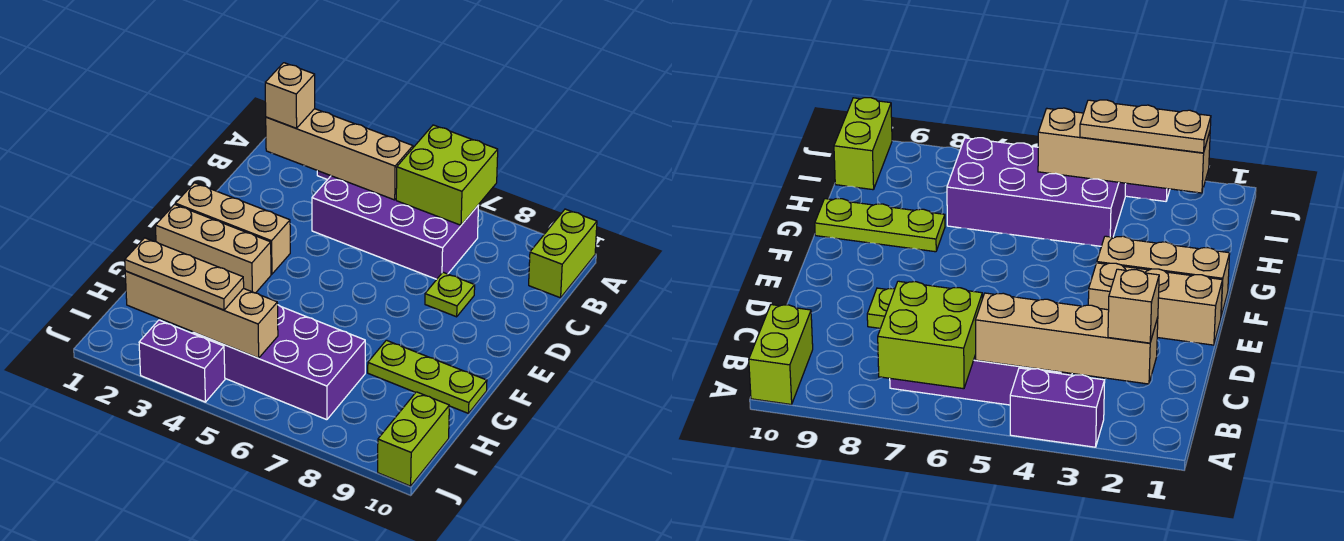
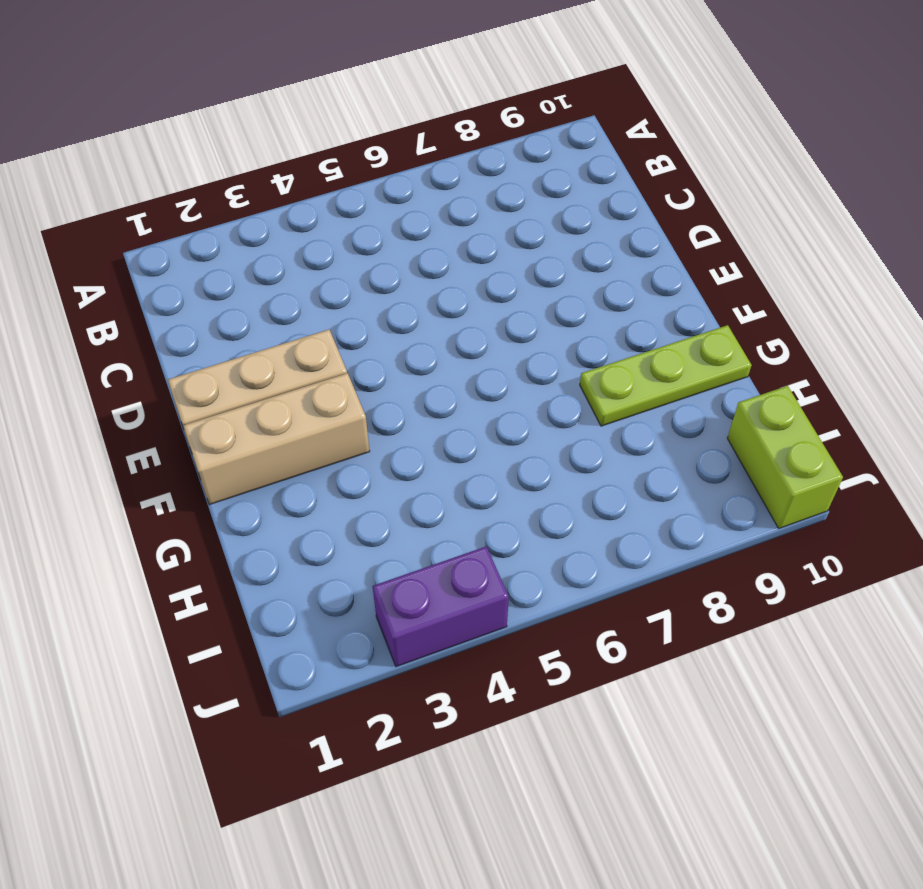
none -> purple brick A3:A4 level 1
none -> lime brick A10:B10 level 1
none -> purple brick B4:C7 level 1

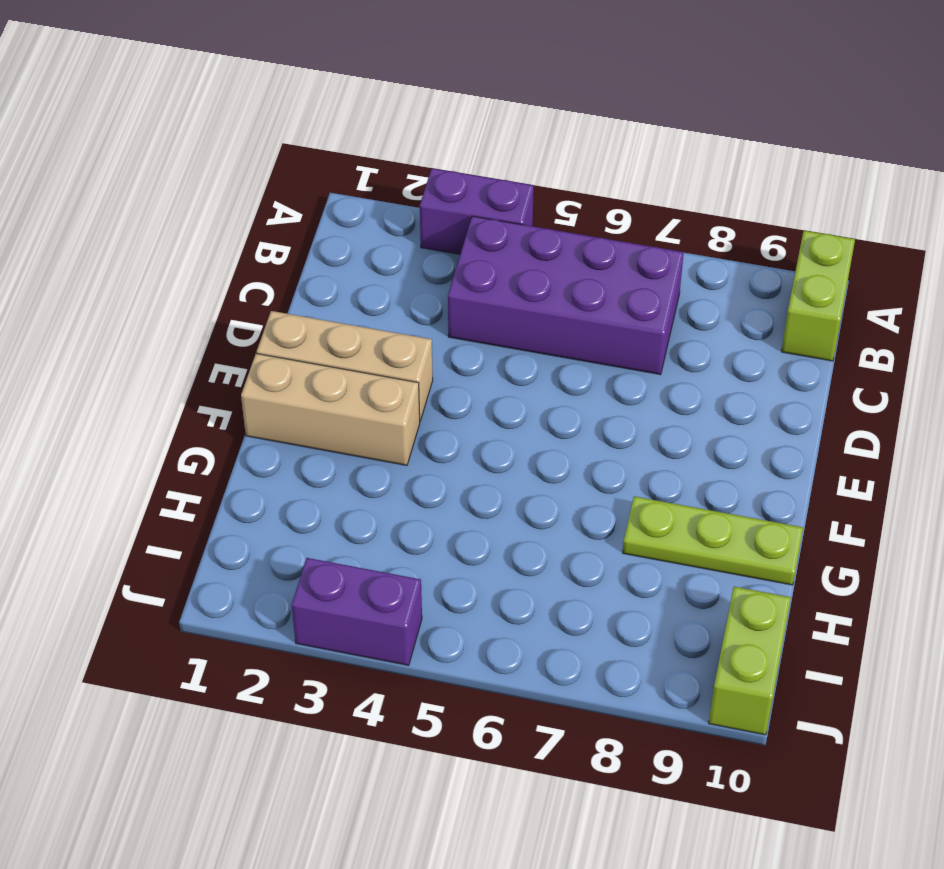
none -> lime plate D8 level 1
none -> purple brick H4:I7 level 1
none -> lime brick A6:B7 level 2

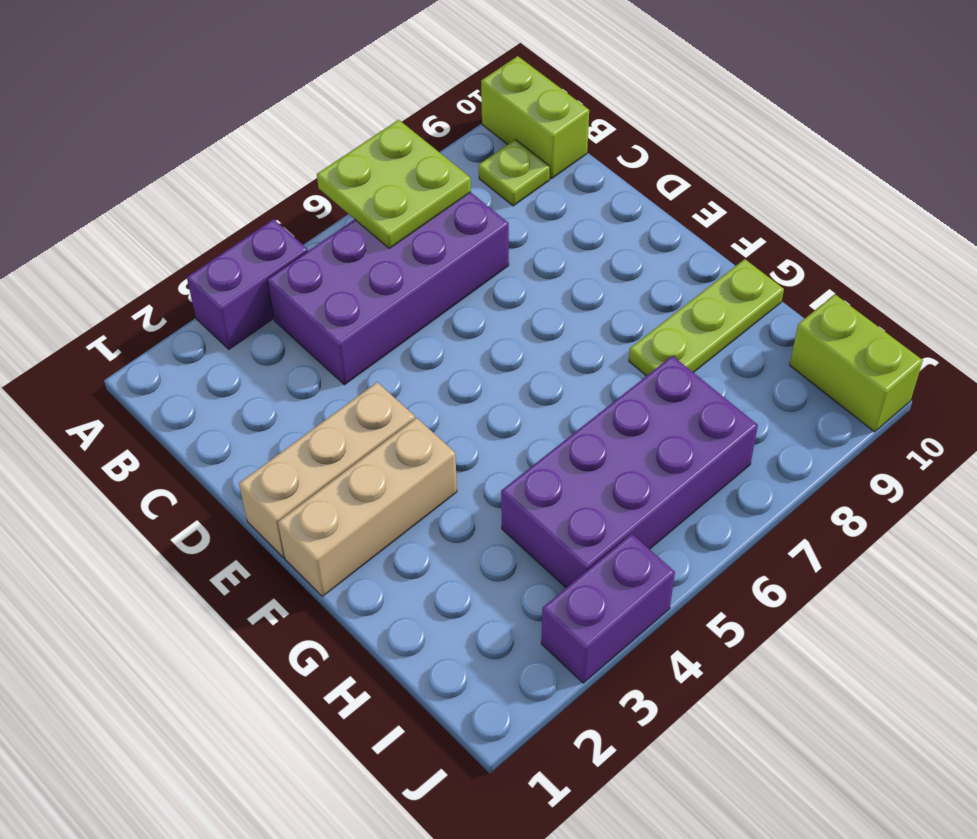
lime plate A6:B7 level 2 -> lime brick A6:B7 level 2
lime plate B9 level 1 -> lime plate D8 level 1
none -> tan brick B2:B5 level 2
none -> tan brick I2:I5 level 2
none -> tan brick B2 level 3

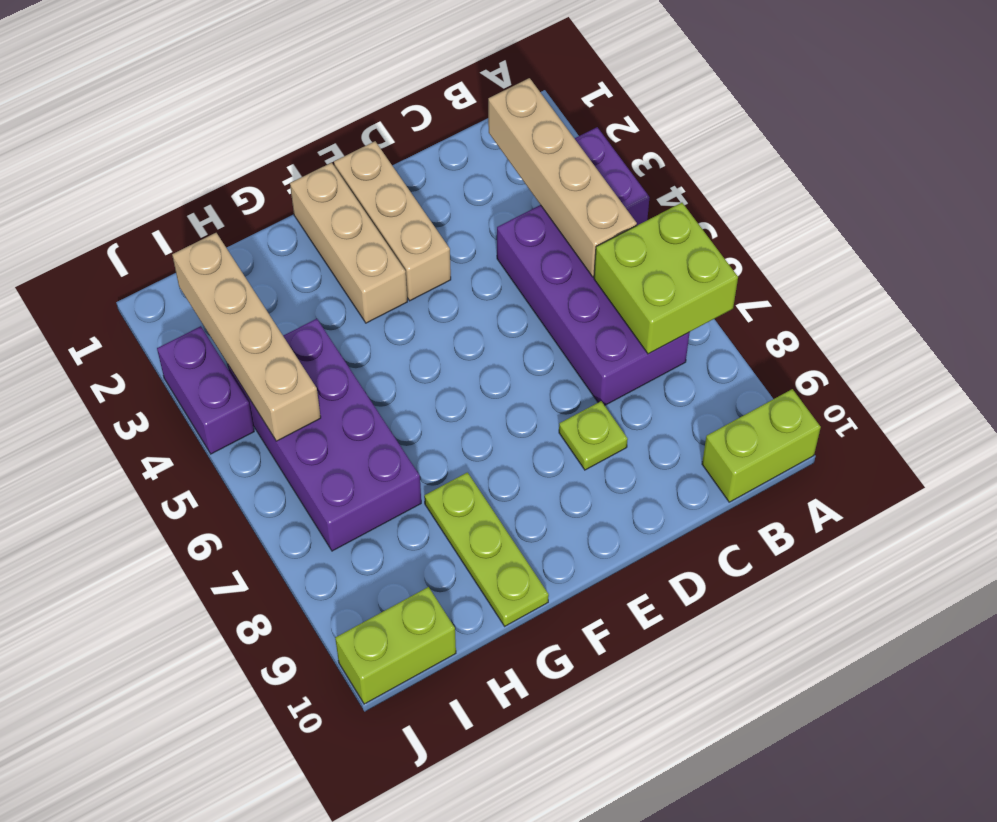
none -> tan brick B2 level 3
none -> tan plate I2:I4 level 3

